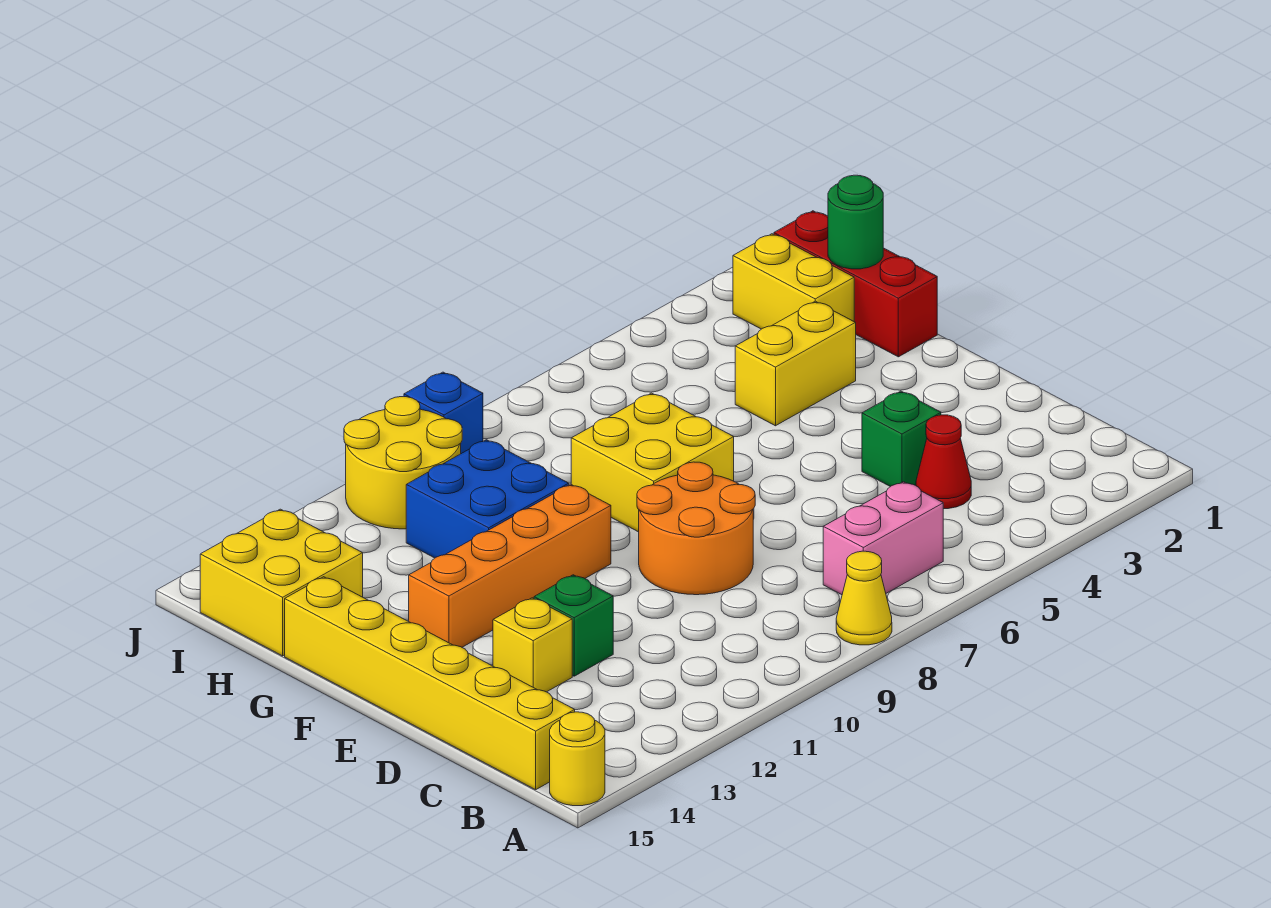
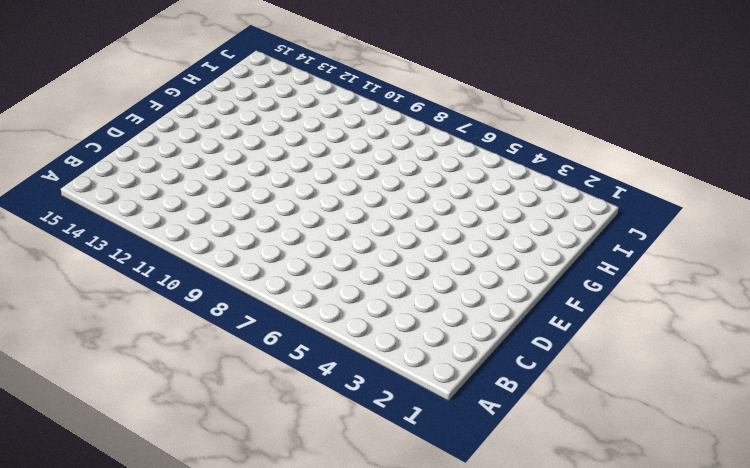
none -> yellow cone A8 level 1
none -> yellow round brick A15 level 1
none -> pink brick B6:B7 level 1

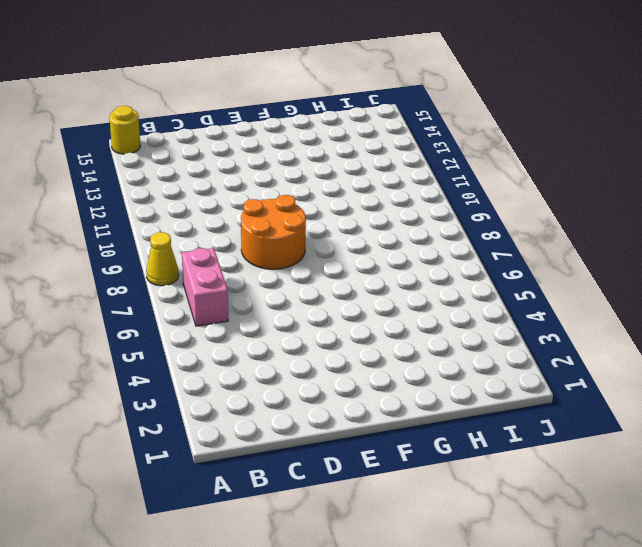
none -> yellow brick B15:G15 level 1
none -> red cone C4 level 1
none -> green brick D4 level 1

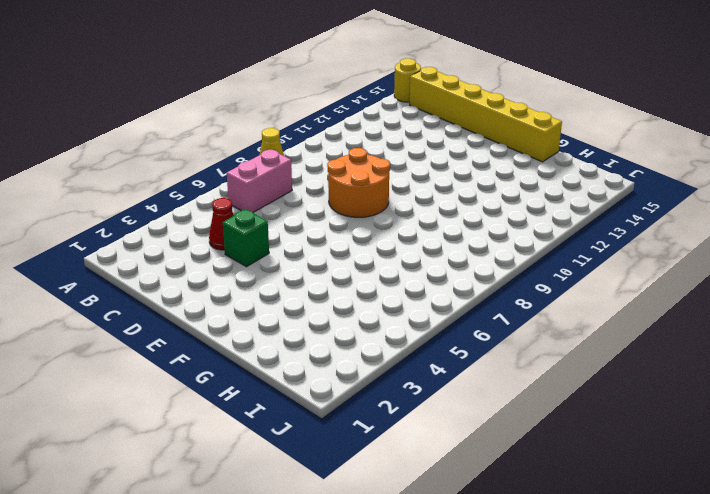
none -> green brick D12 level 1
none -> yellow brick D13 level 1
none -> yellow brick F7:G8 level 1

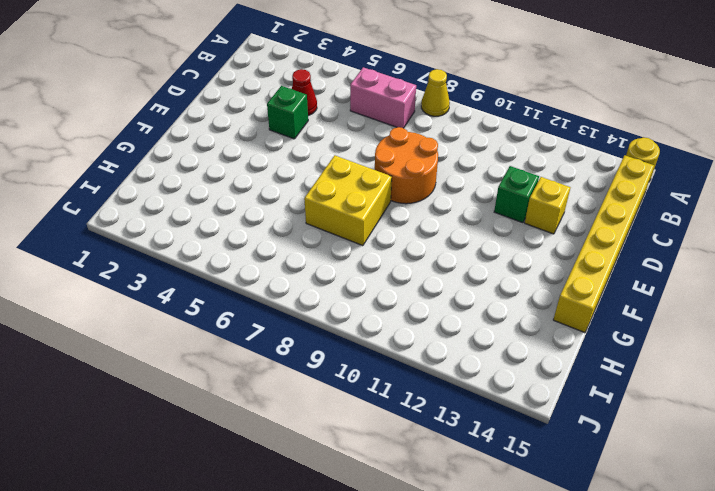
none -> orange brick F10:F13 level 1
none -> red brick G1:I1 level 1
none -> yellow brick G3:G4 level 1

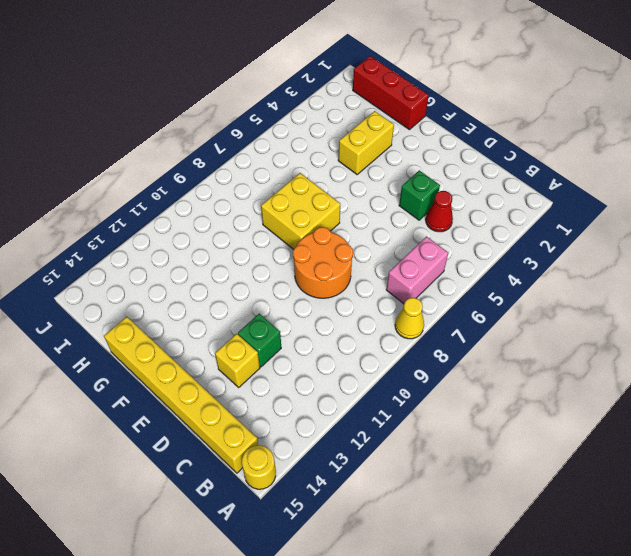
none -> orange brick F10:F13 level 1
none -> blue brick G10:H11 level 1
none -> yellow brick H2:I2 level 1

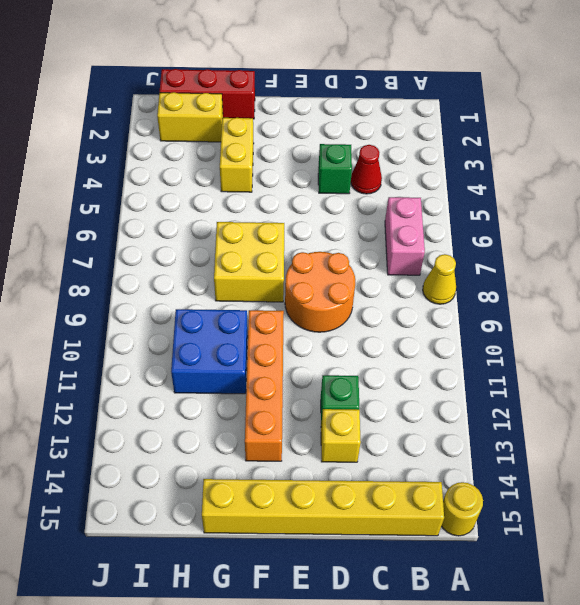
none -> yellow brick H14:I15 level 1
none -> yellow round brick I10:J11 level 1
none -> blue brick J9 level 1

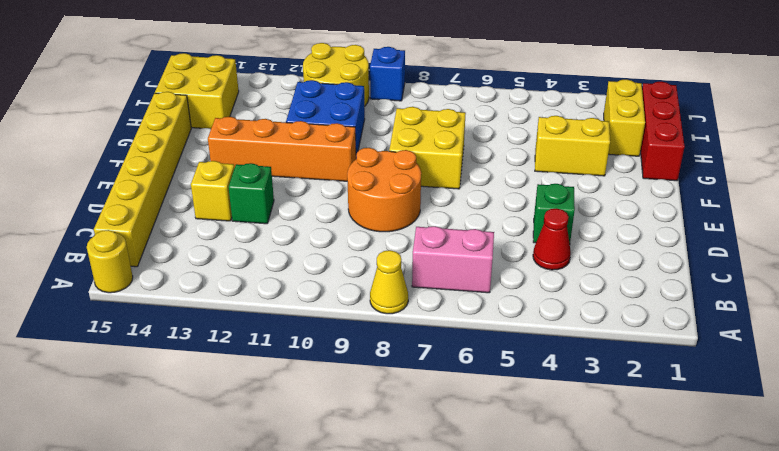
none -> green round brick H1 level 2

